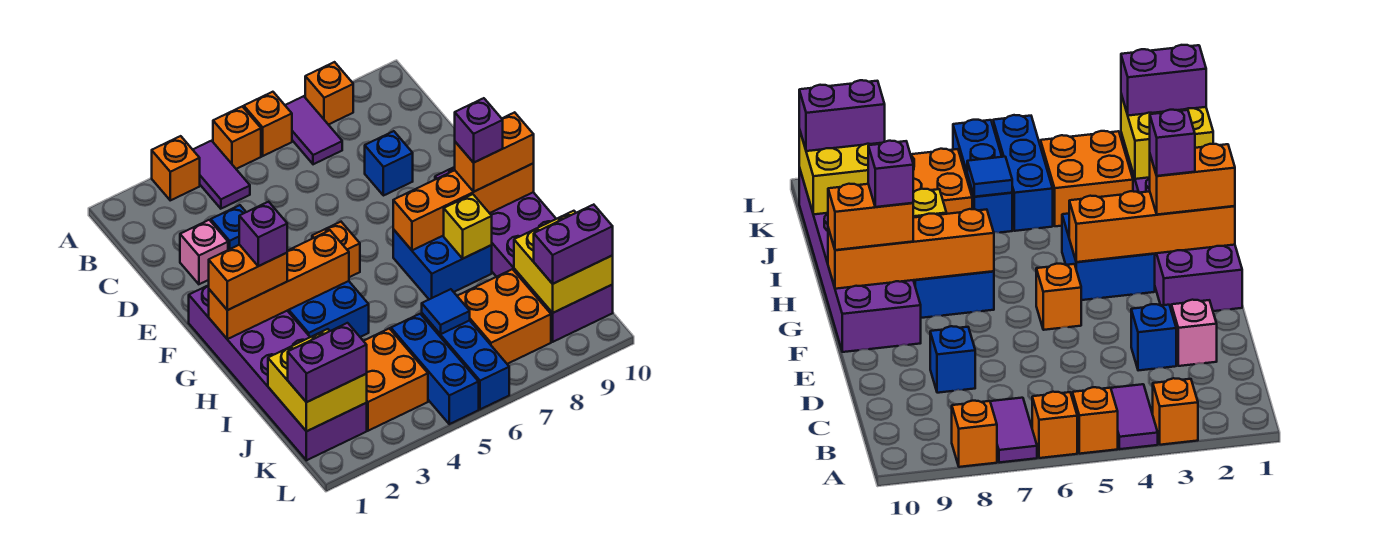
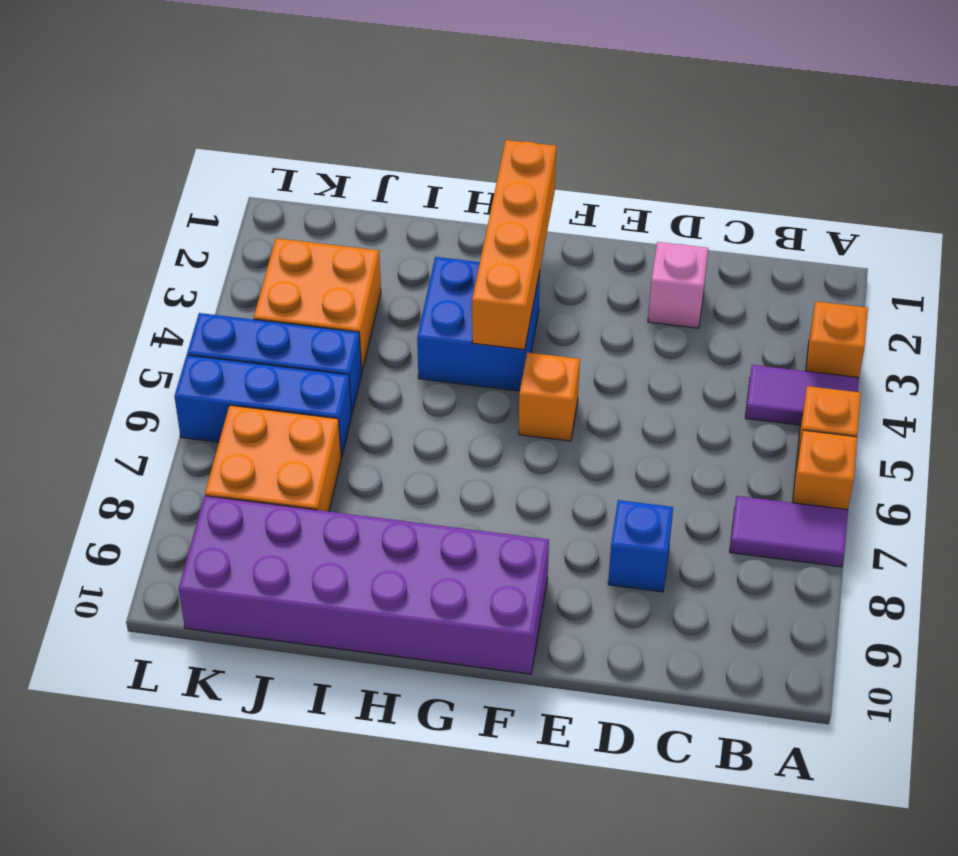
none -> orange brick A8 level 1
none -> blue brick D3 level 1
none -> purple brick F1:K2 level 1
none -> blue brick G7:H8 level 1

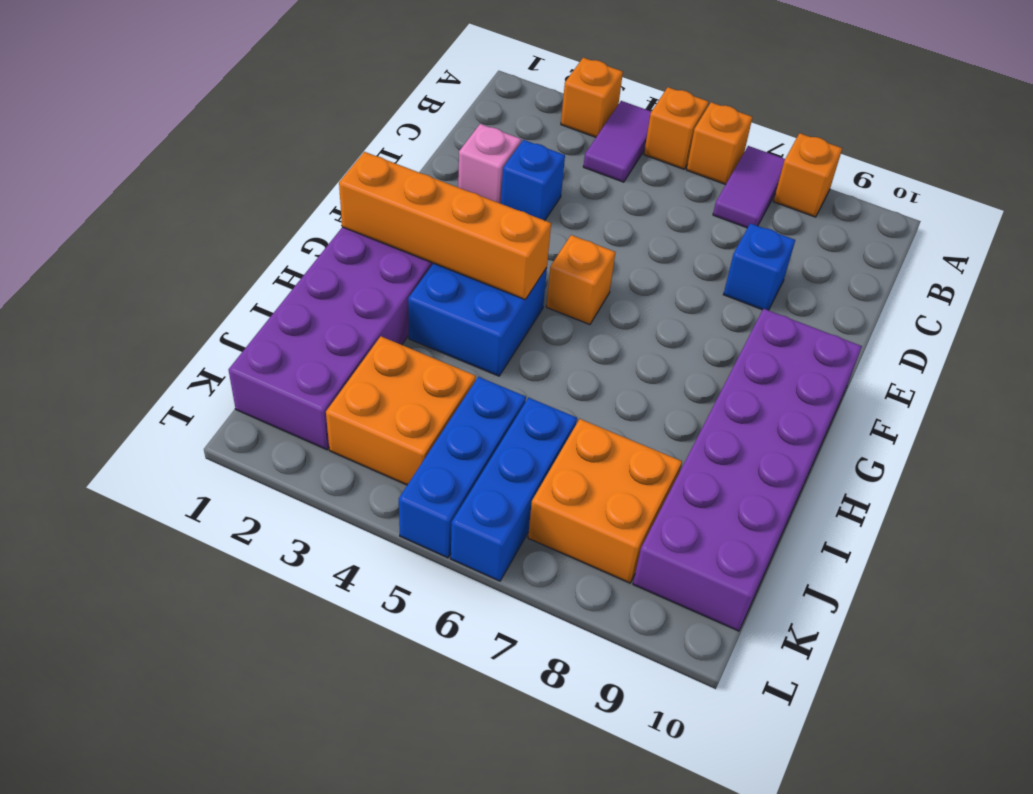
none -> blue brick G7:H8 level 1
none -> orange brick G7:G10 level 2
none -> yellow brick H8 level 2
none -> yellow brick J1:K2 level 2

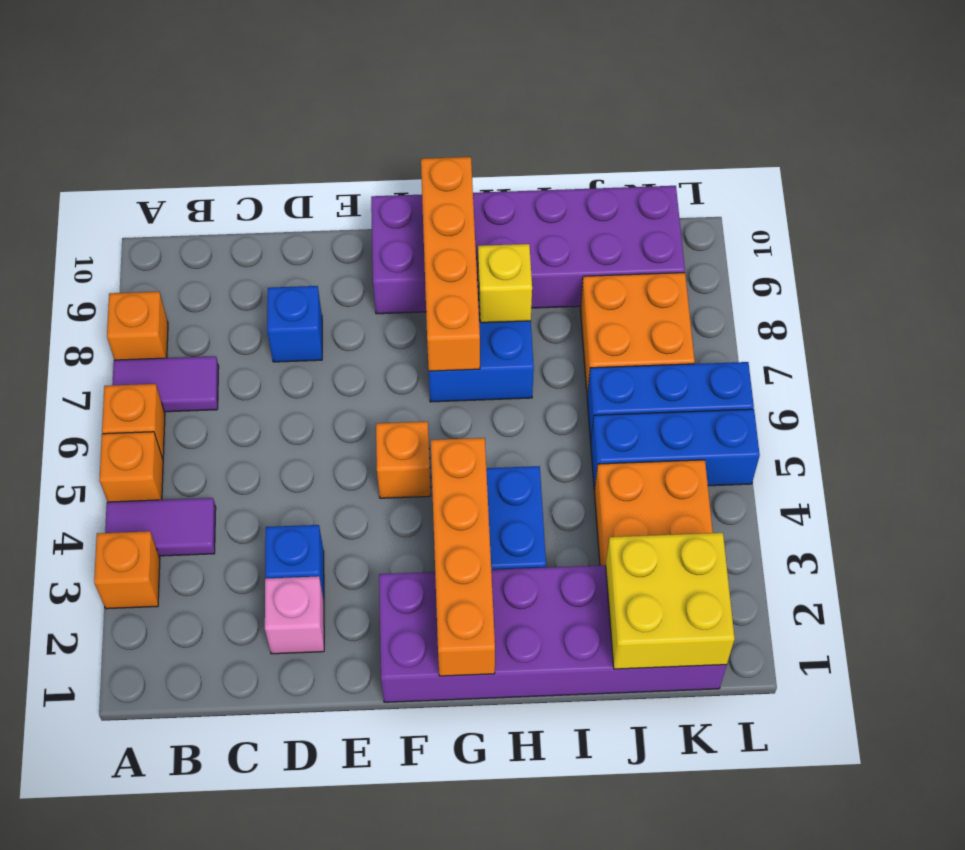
none -> blue tile J6 level 2
none -> yellow brick J9:K10 level 2
none -> orange brick G1:G2 level 3
none -> orange brick G9:G10 level 3

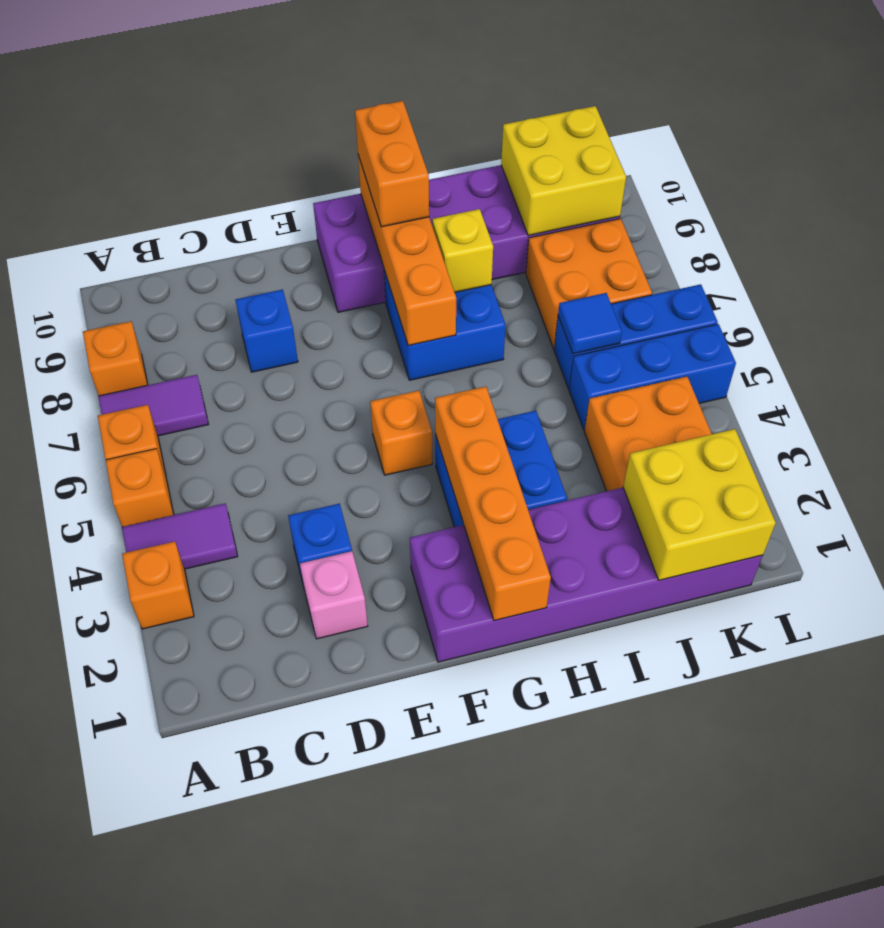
none -> orange brick G1:G2 level 3
none -> purple brick K1:K2 level 3
none -> purple brick K9:K10 level 3
none -> purple brick G2 level 4

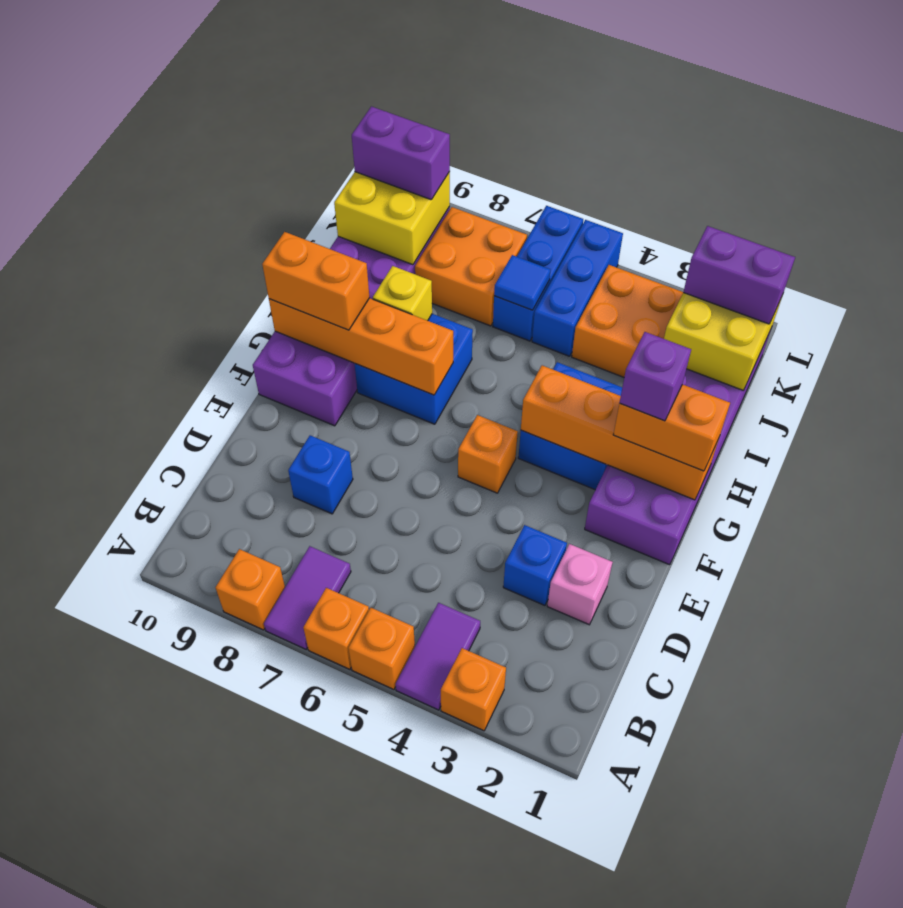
none -> purple brick G9 level 4

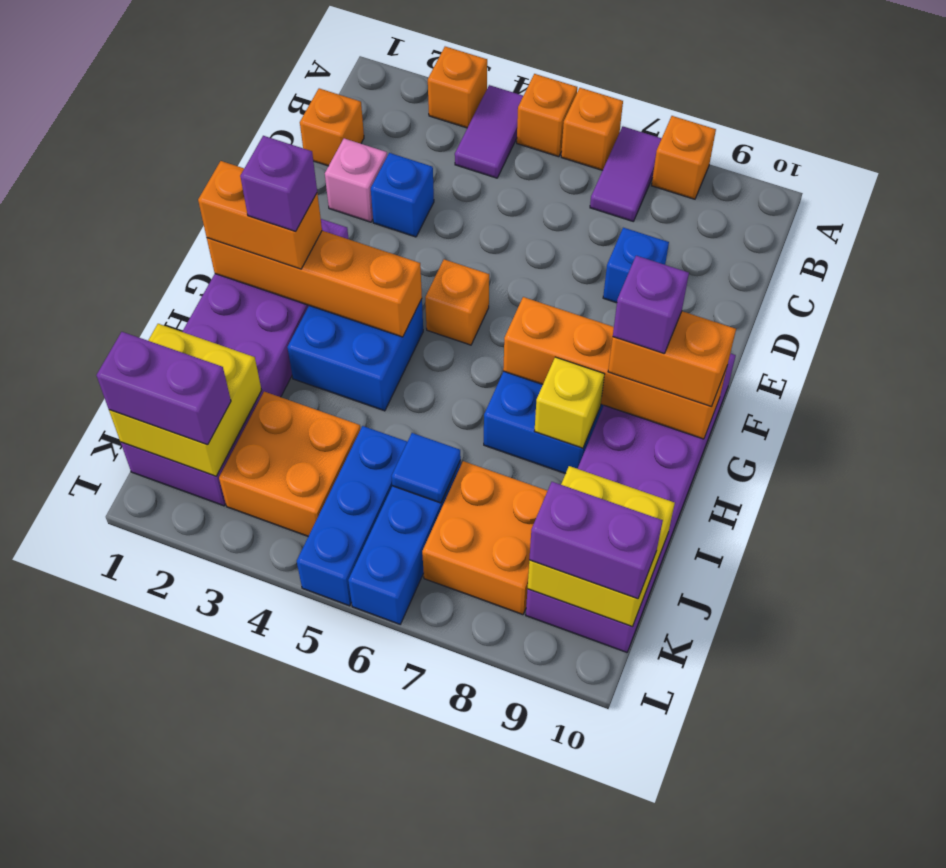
orange brick C1 level 1 -> none

